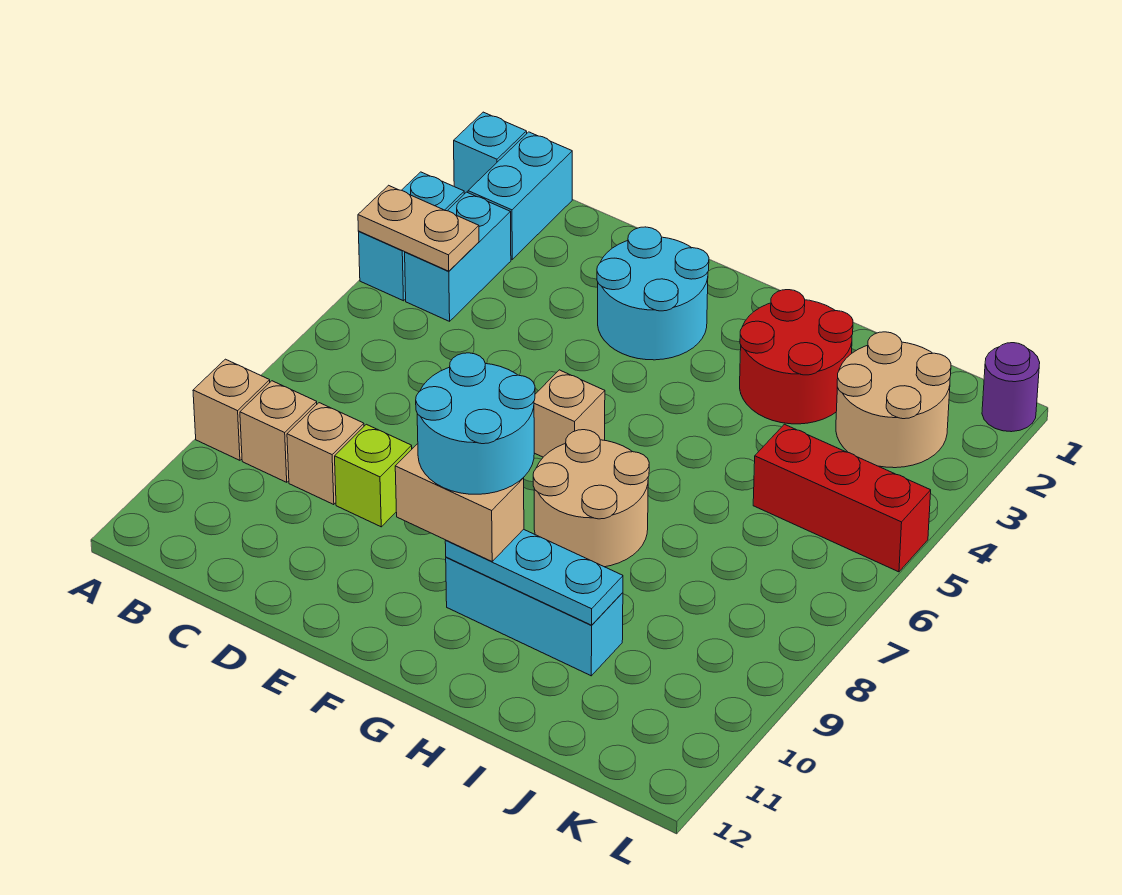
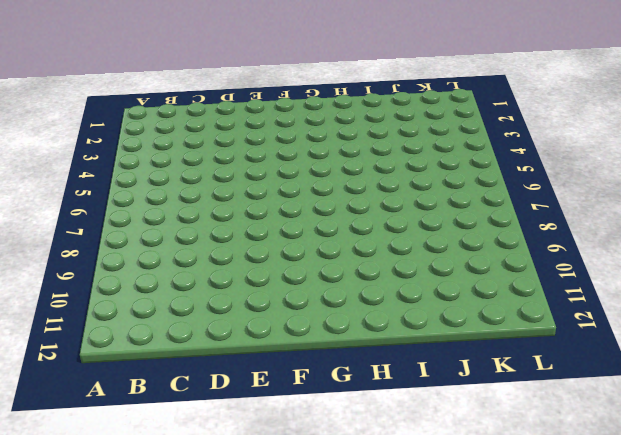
none -> cyan brick A1 level 1
none -> cyan brick A3:A4 level 1
none -> tan brick A9 level 1

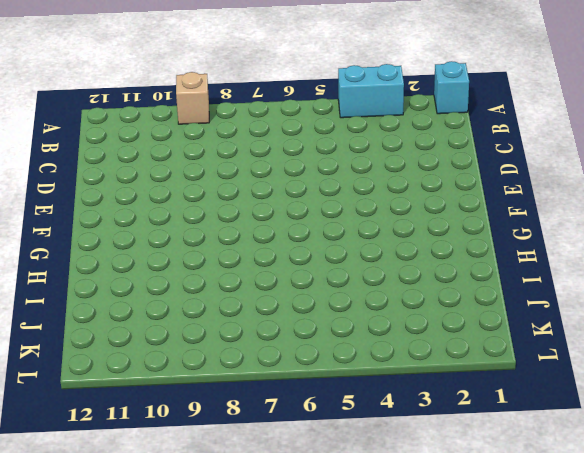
none -> cyan brick B1:B2 level 1
none -> cyan brick B3:B4 level 1
none -> tan brick B9 level 1

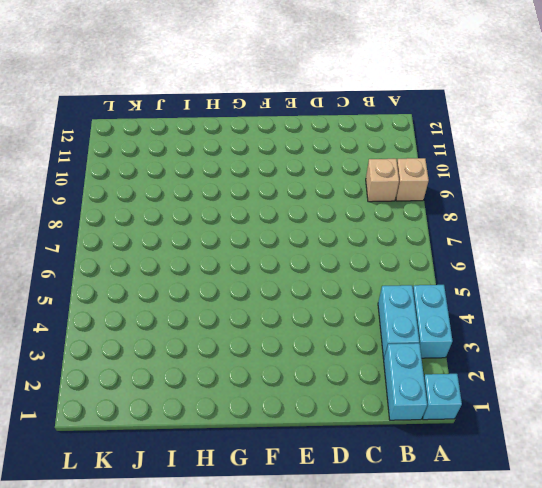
none -> tan brick C9 level 1
none -> lime brick D9 level 1
none -> cyan round brick E2:F3 level 1

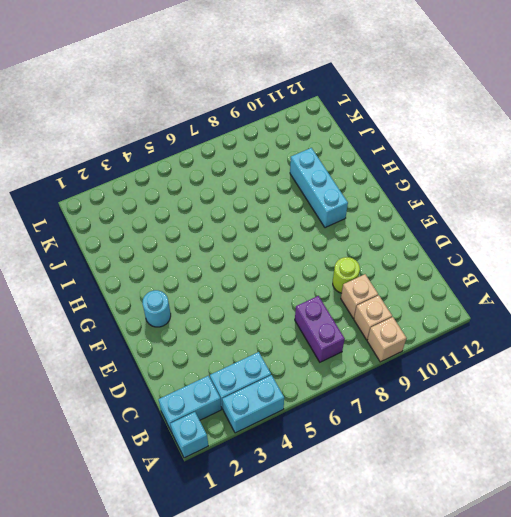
purple brick B7:C7 level 1 -> none
lime round brick D9 level 1 -> lime brick D9 level 1
cyan round brick F2 level 1 -> cyan round brick E2:F3 level 1
none -> tan brick F6 level 1
none -> tan round brick G7:H8 level 1
none -> red round brick H2:I3 level 1

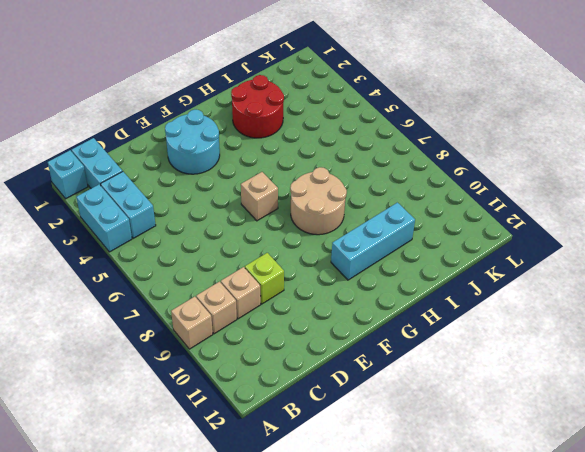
none -> tan round brick J2:K3 level 1
none -> red brick J5:L5 level 1
none -> purple round brick L1 level 1

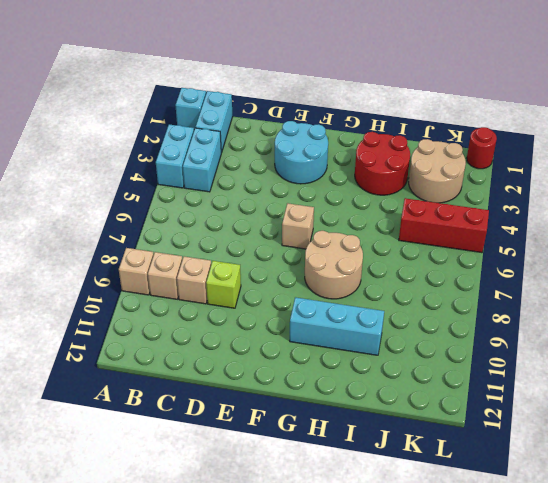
red round brick L1 level 1 -> purple round brick L1 level 1
none -> tan plate A4:B4 level 2
none -> cyan plate G10:I10 level 2
none -> tan brick F10:G10 level 3

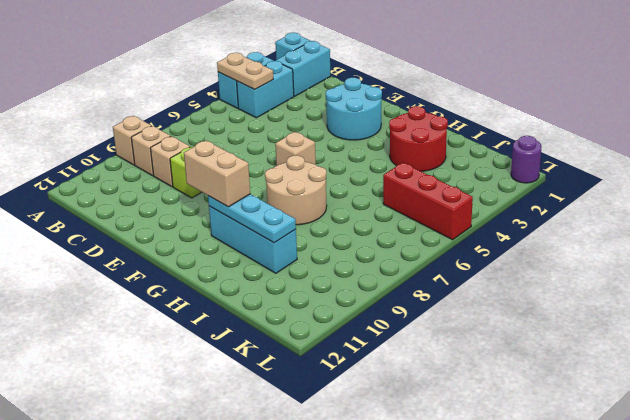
none -> tan round brick J2:K3 level 1
none -> cyan round brick F9:G10 level 4

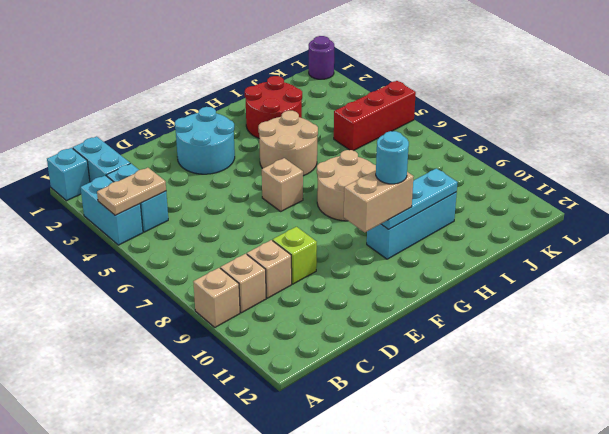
tan round brick G4:H5 level 1 -> tan round brick J2:K3 level 1
cyan round brick G10 level 4 -> cyan round brick F9:G10 level 4

